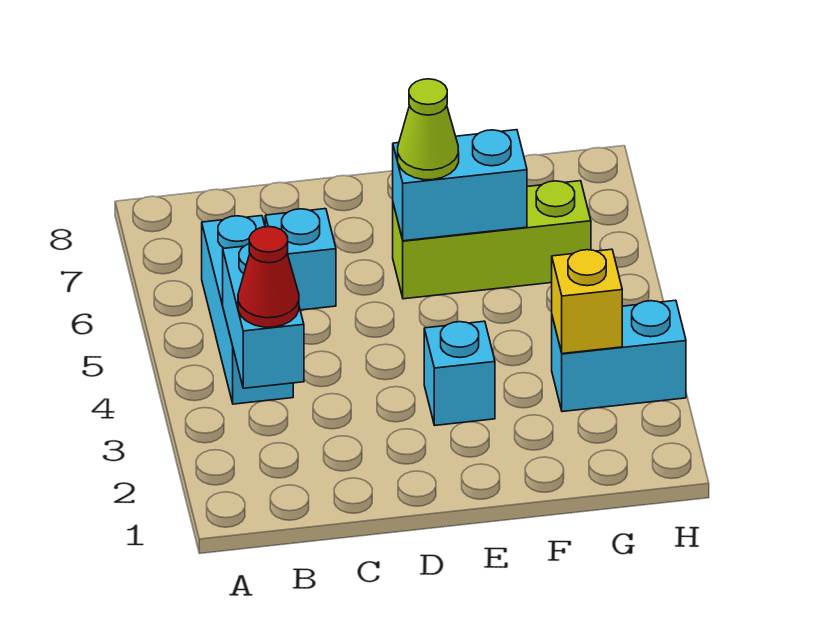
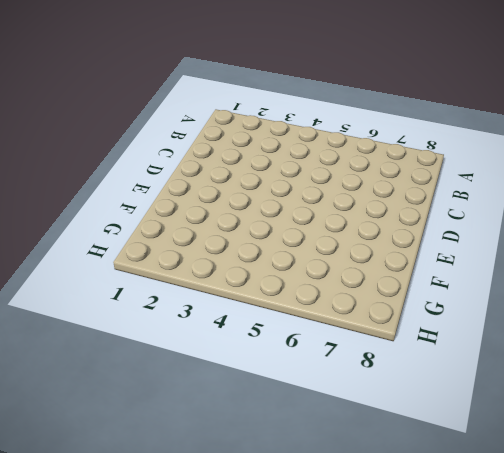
none -> cyan brick B4:B6 level 1
none -> cyan brick C6 level 1

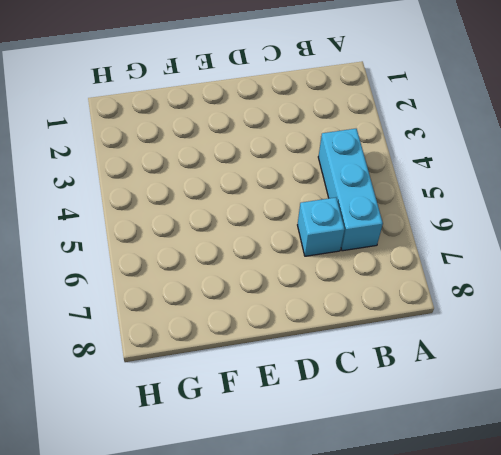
none -> cyan brick E3 level 1
none -> lime brick E6:G6 level 1

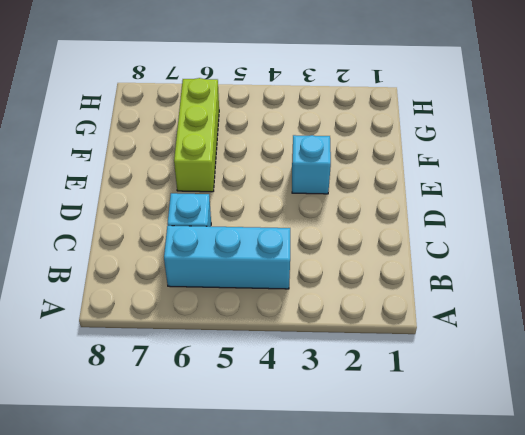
none -> cyan brick G3:H3 level 1
none -> cyan brick B3:B4 level 2

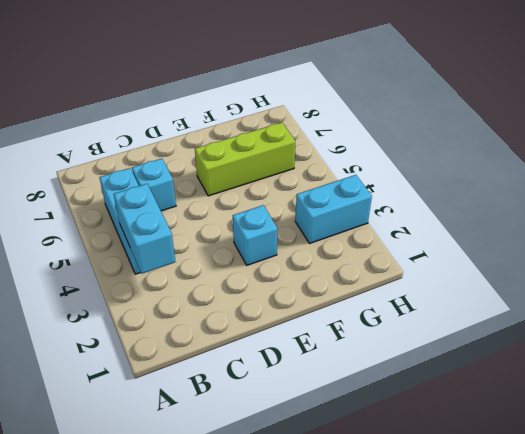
none -> cyan brick E6:F6 level 2
none -> yellow brick G3 level 2

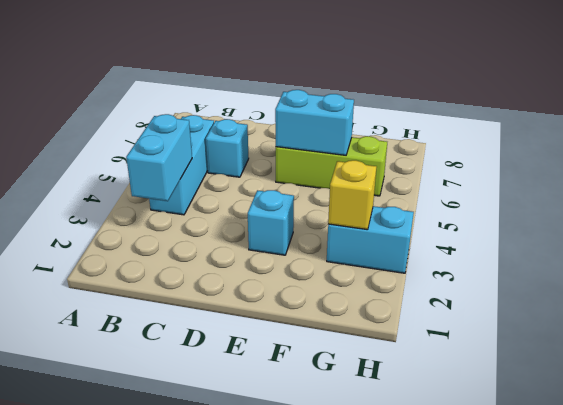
none -> red cone B3 level 3
none -> lime cone E6 level 3

